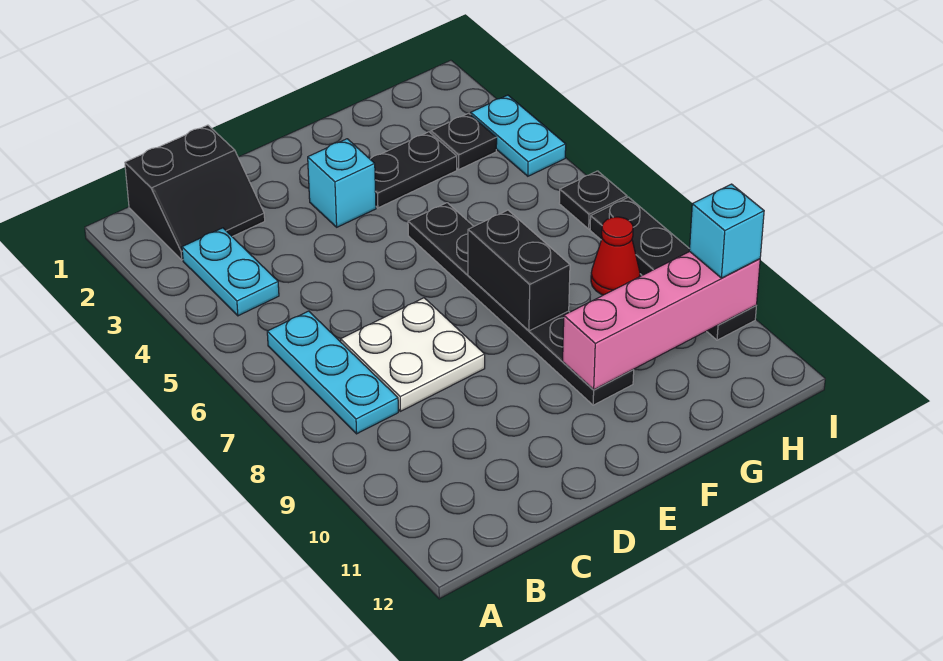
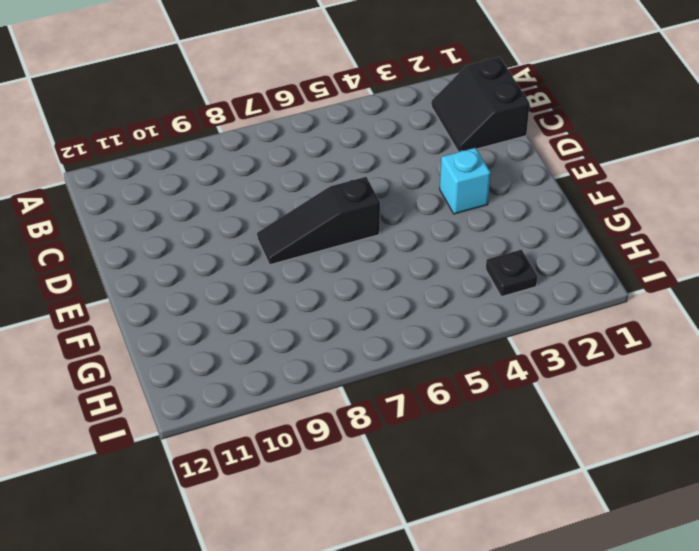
black slope E6:E8 level 1 top 6 -> none
none -> cyan plate B3:B4 level 1
none -> cyan plate B6:B8 level 1
none -> white plate C7:D8 level 1

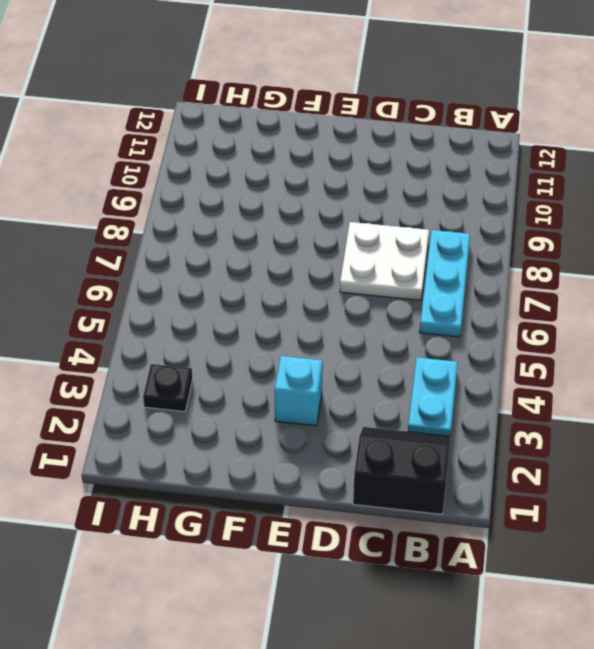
none -> black plate F3:G3 level 1
none -> black plate F5:F10 level 1
none -> red cone H8 level 1

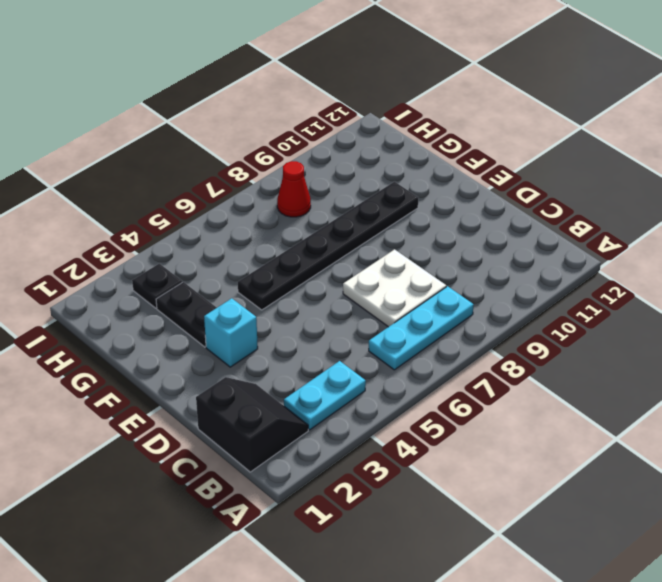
none -> cyan plate I3:I4 level 1
none -> black plate I6 level 1
none -> black plate I7:I10 level 1

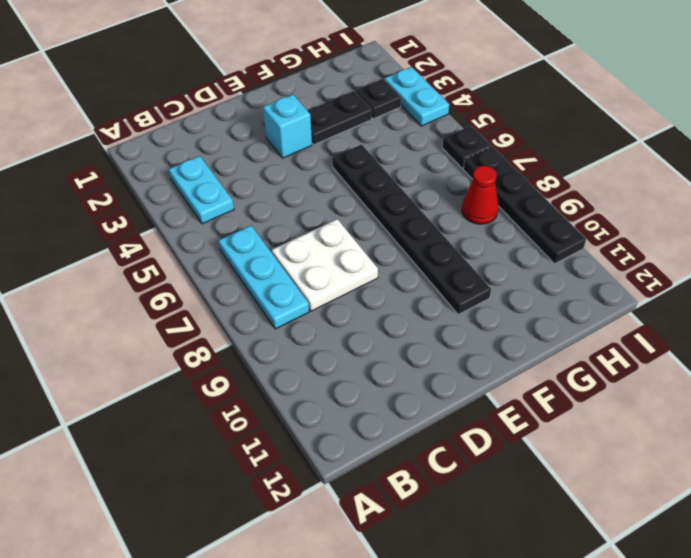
none -> black slope B1:C2 level 1 top 1
none -> black brick F7:F8 level 2
none -> pink brick F10:I10 level 2

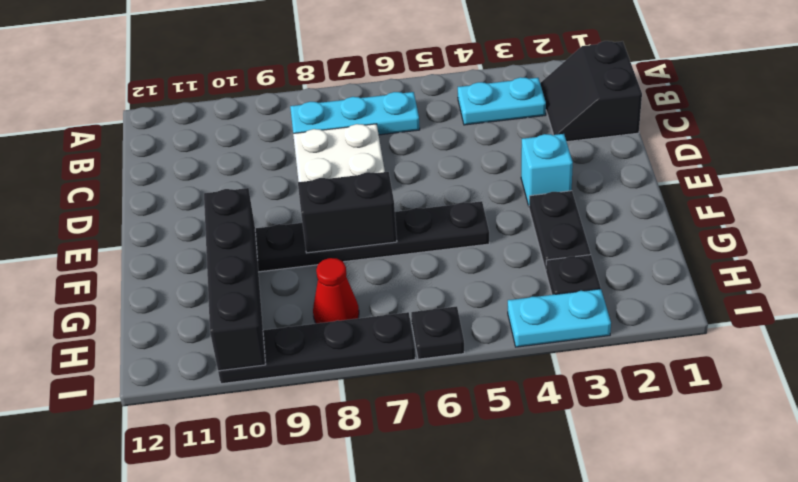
black brick F10:I10 level 2 -> pink brick F10:I10 level 2
none -> cyan brick I10 level 3

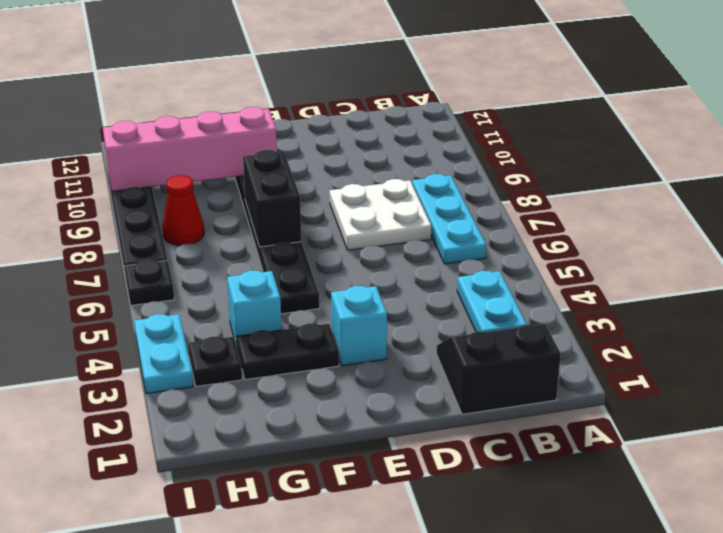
cyan brick G4 level 1 -> cyan brick I10 level 3

